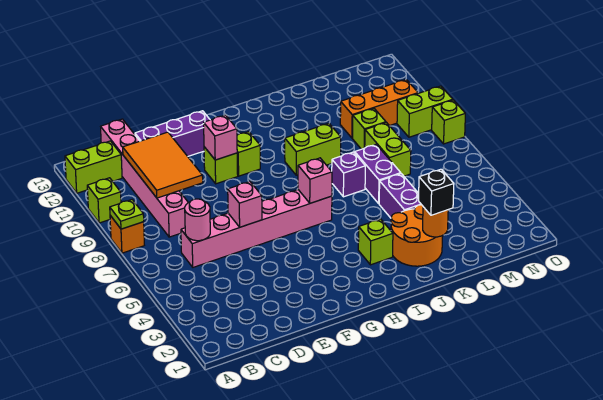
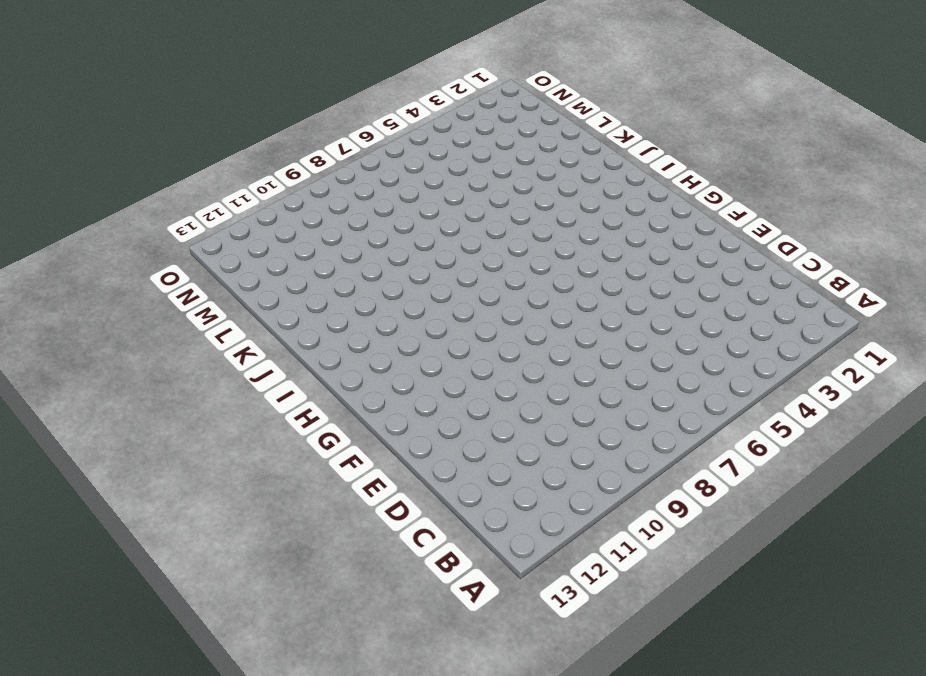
none -> orange brick A8 level 1
none -> lime brick A10 level 1
none -> lime brick A12:B12 level 1

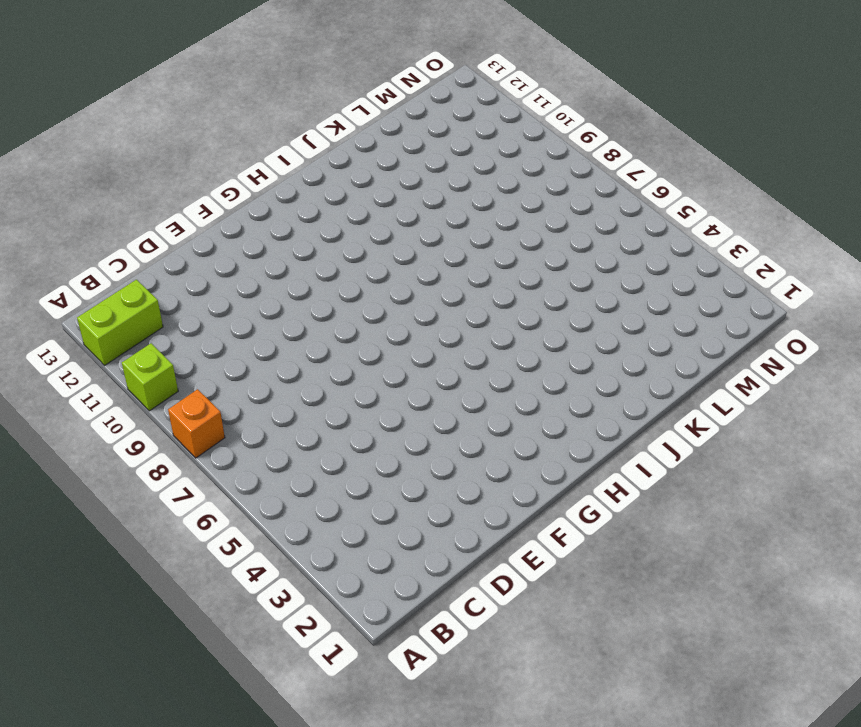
none -> pink brick C6:H6 level 1
none -> pink brick C8:C13 level 1
none -> purple brick D12:F12 level 1

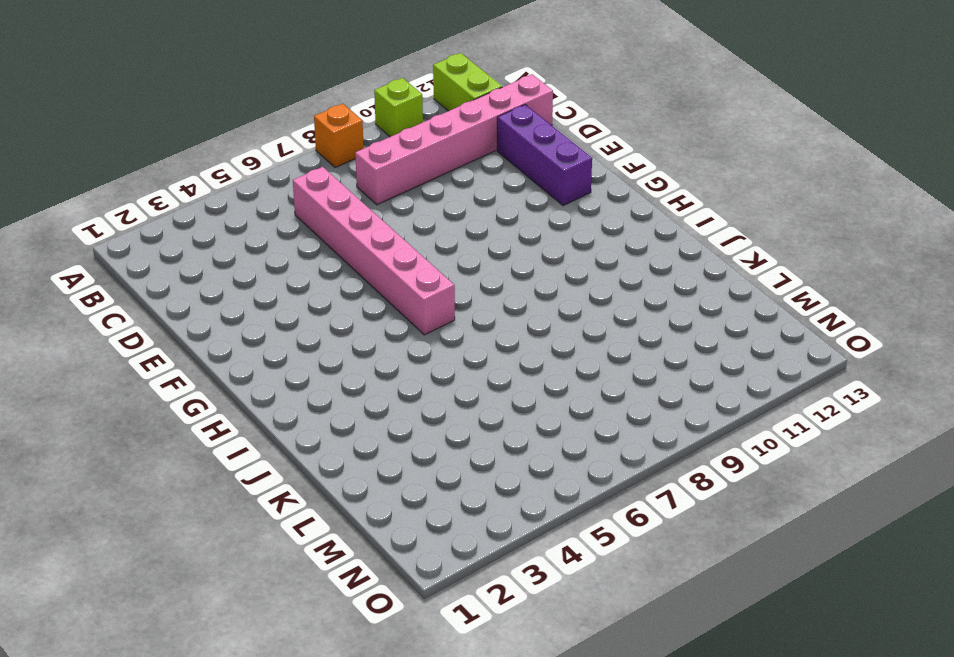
none -> lime brick F10 level 1
none -> lime brick G10 level 1
none -> lime brick I3 level 1

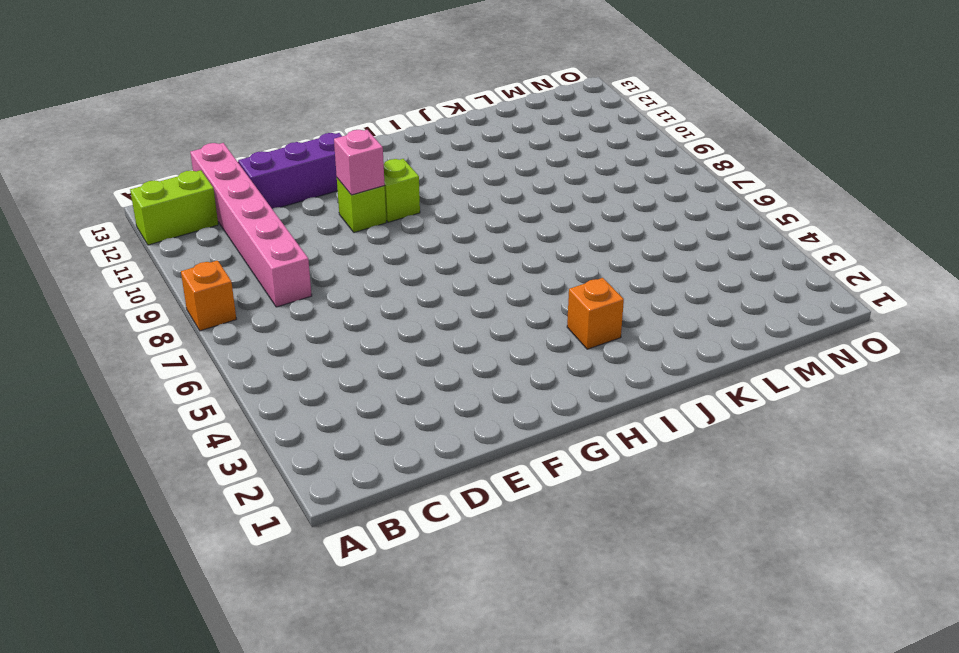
orange brick I3 level 1 -> lime brick I3 level 1
none -> lime brick A10 level 1
none -> pink brick C6:H6 level 1
none -> lime brick I9:J9 level 1

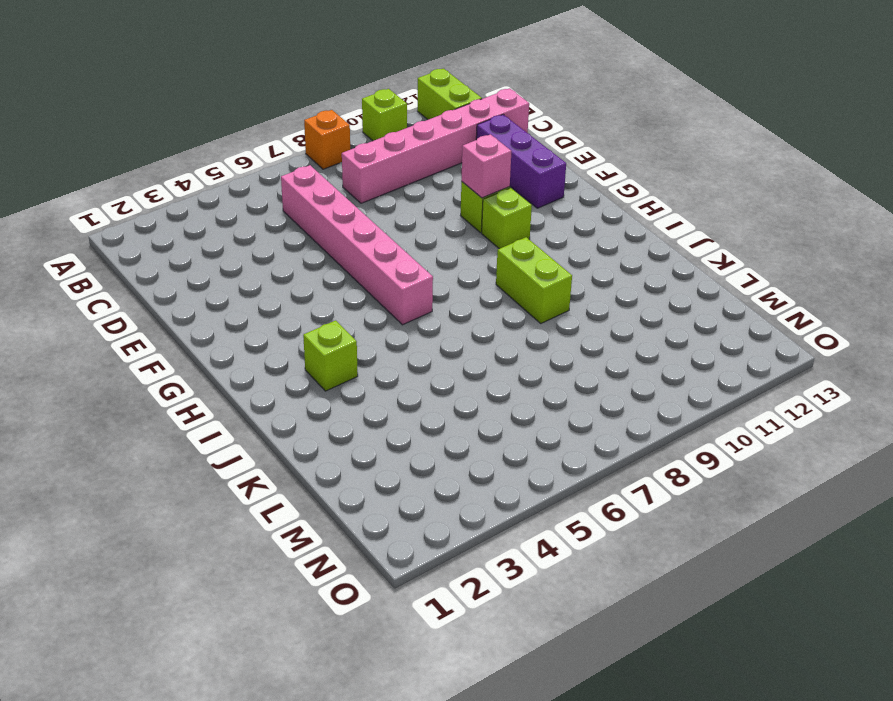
none -> orange round brick J2:K3 level 1
none -> purple brick J7 level 1
none -> purple brick K4:K5 level 1

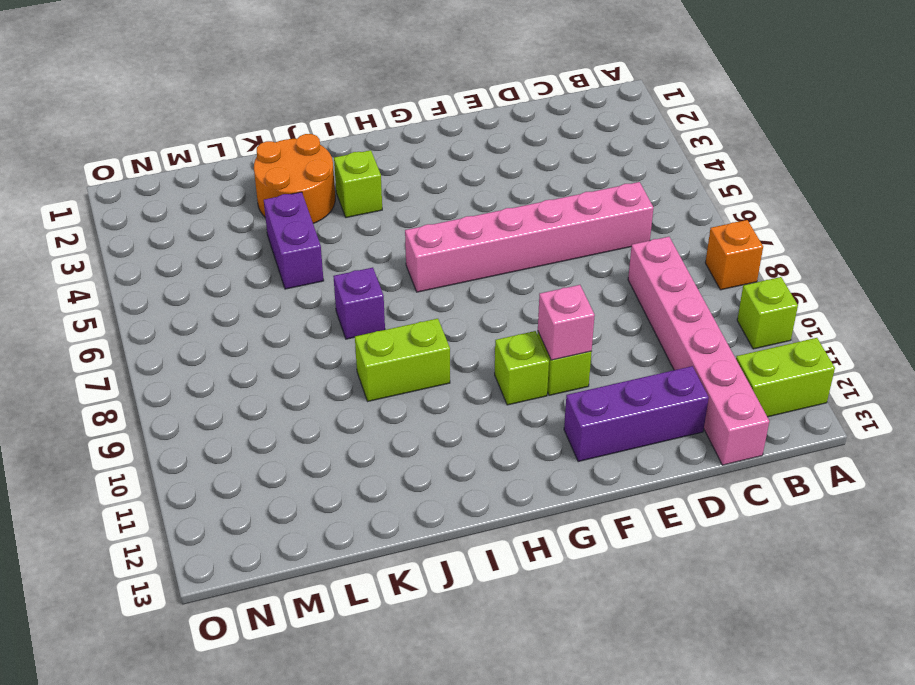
none -> purple brick K6:K7 level 1
none -> lime brick L7:L8 level 1
none -> lime brick L9 level 1

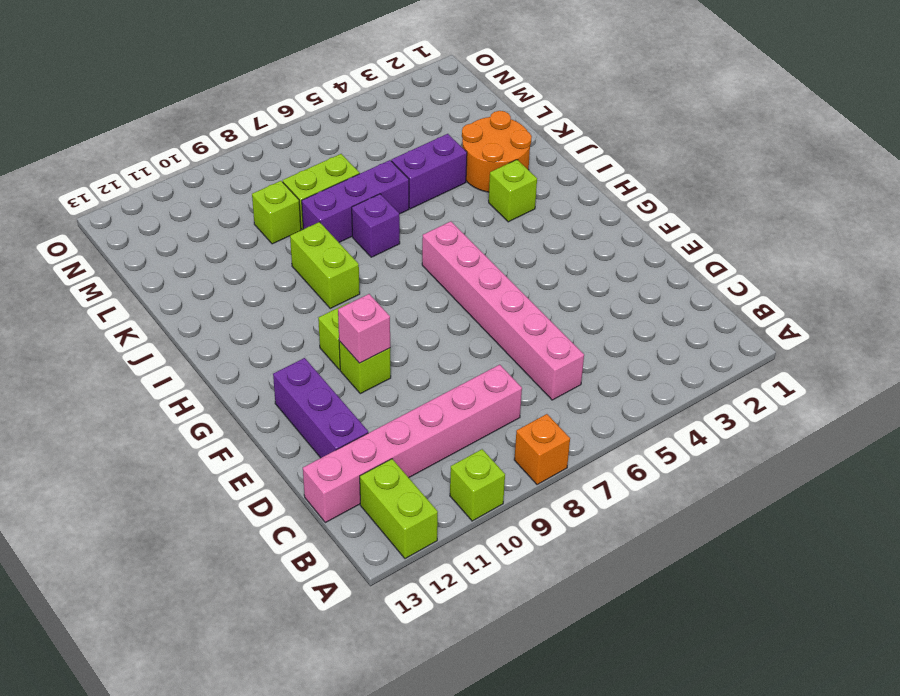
purple brick K6:K8 level 1 -> purple brick K6:K7 level 1
none -> orange brick L10:N10 level 1
none -> lime brick N9:O9 level 1
none -> lime brick O8 level 1

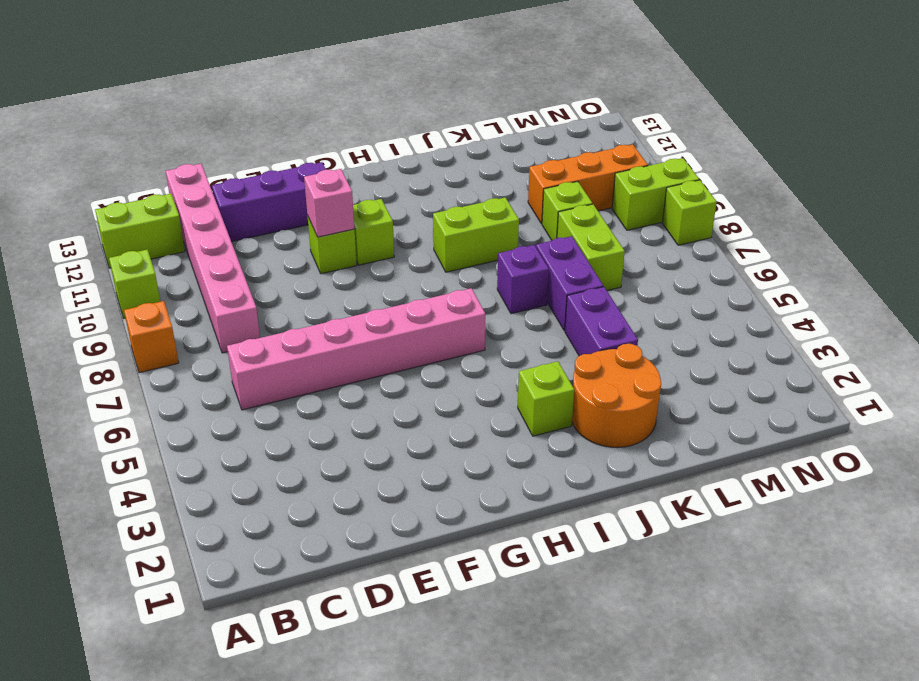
none -> lime plate A8 level 2
none -> pink round brick C6 level 2
none -> orange tile C9:D11 level 2

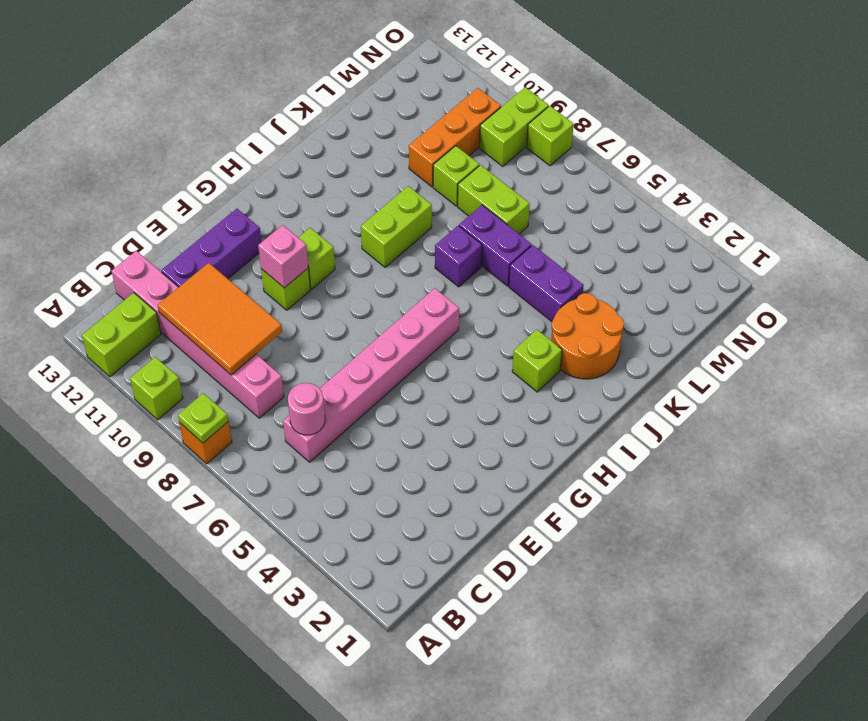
none -> pink brick E6 level 2
none -> pink brick H6 level 2
none -> orange round brick K2 level 2

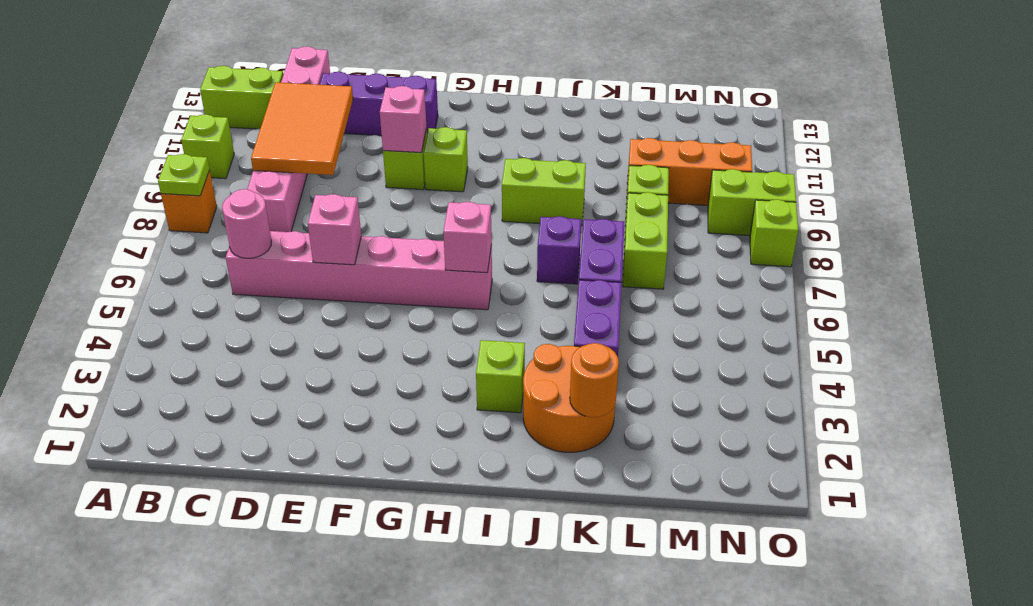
none -> black brick K2 level 3

